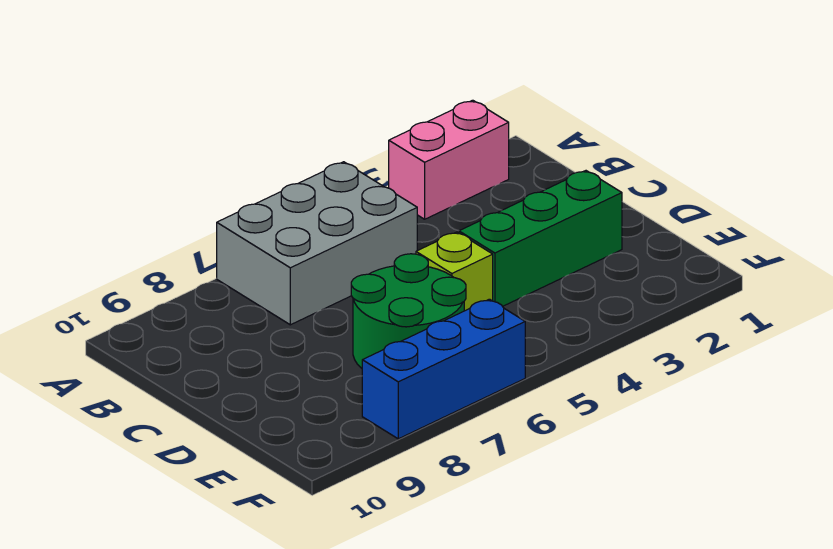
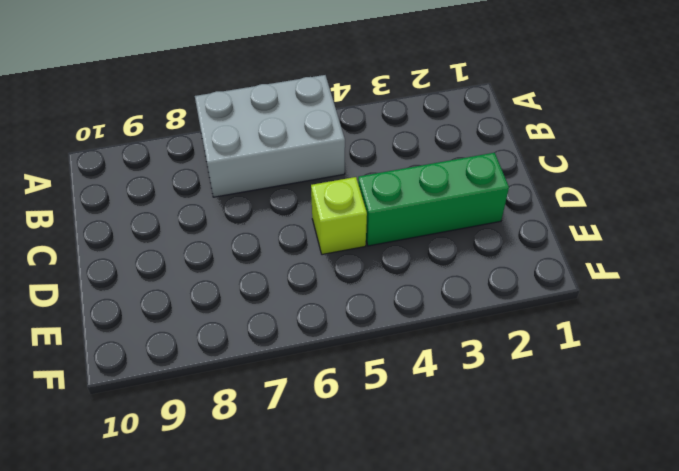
none -> pink brick A2:A3 level 1
none -> green round brick D6:E7 level 1

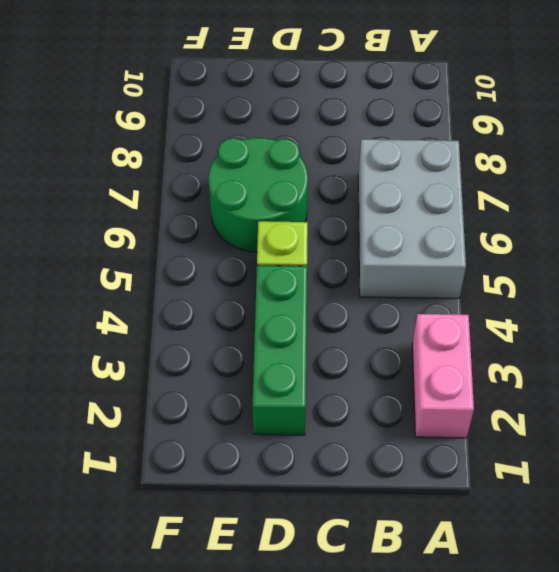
none -> blue brick F6:F8 level 1

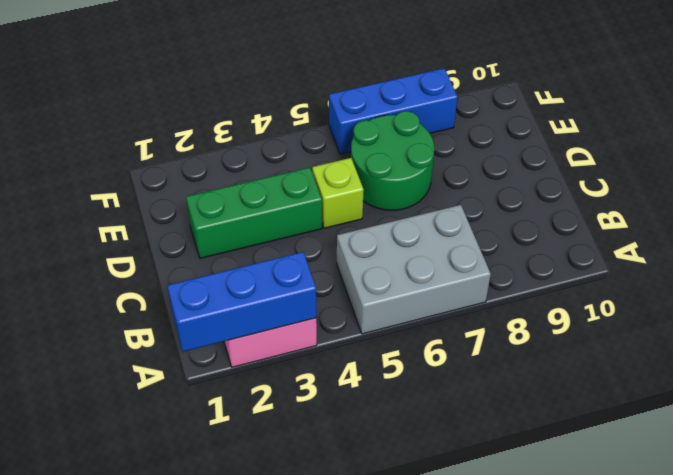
blue brick A1:A3 level 2 -> none

